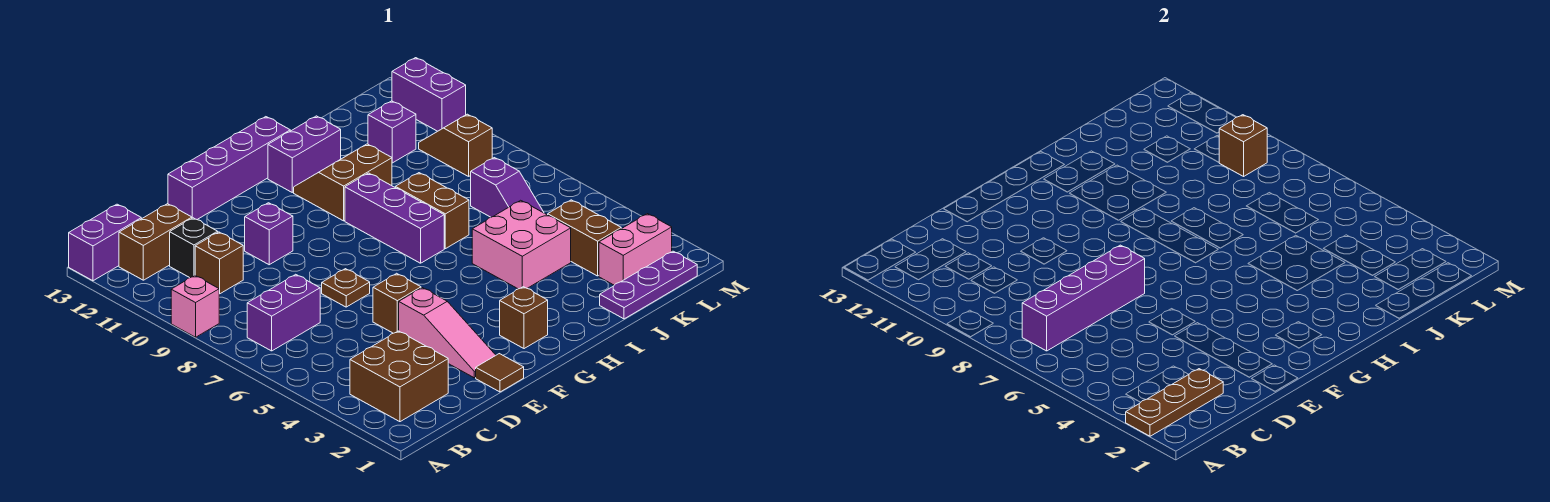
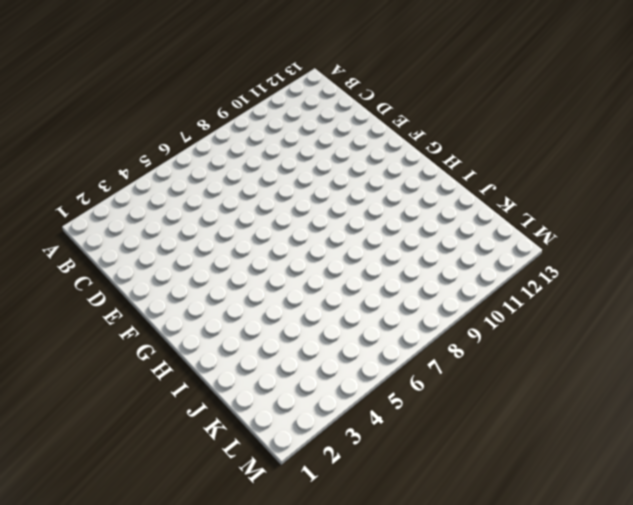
none -> pink brick A9 level 1
none -> purple brick A13:B13 level 1
none -> brown brick B2:C3 level 1

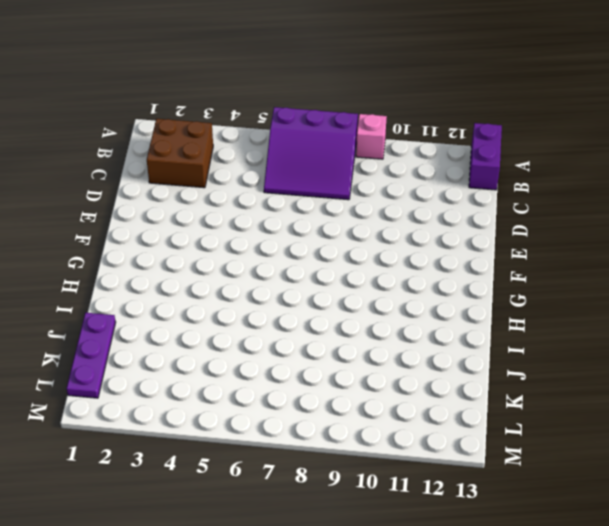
purple slope A6:C8 level 1 top A -> purple brick B7:C7 level 1
none -> brown brick B12:C12 level 1
none -> brown brick C10 level 1
none -> black brick C11 level 1

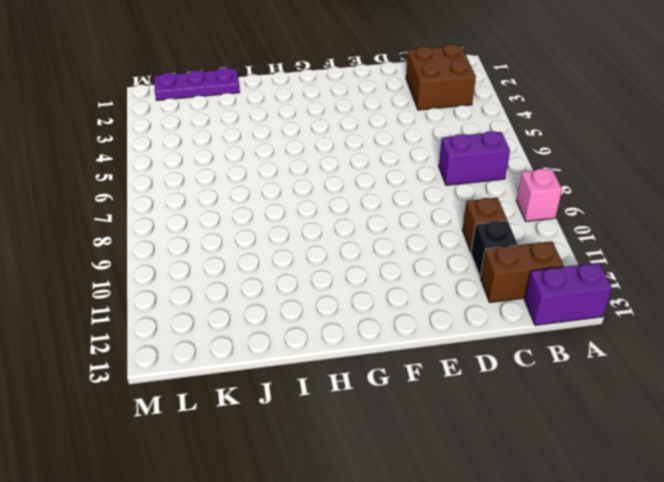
none -> brown tile E1 level 1
none -> pink slope E2:E4 level 1 top 4
none -> brown brick E5 level 1

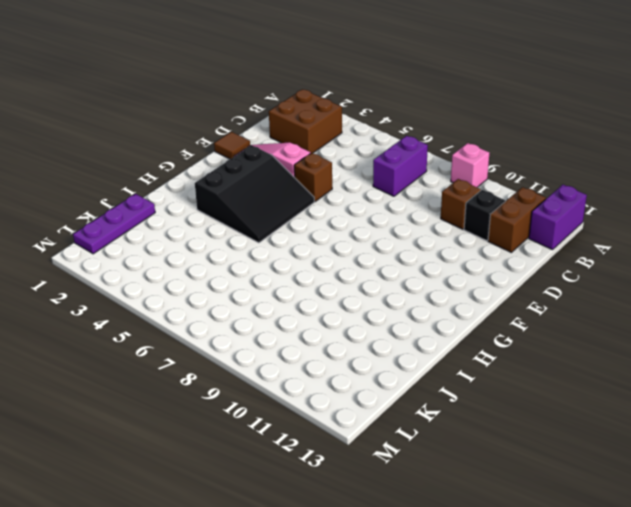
black slope F3:H5 level 1 top 3 -> none
none -> brown plate E7 level 1
none -> purple brick E10 level 1
none -> purple brick E13:H13 level 1

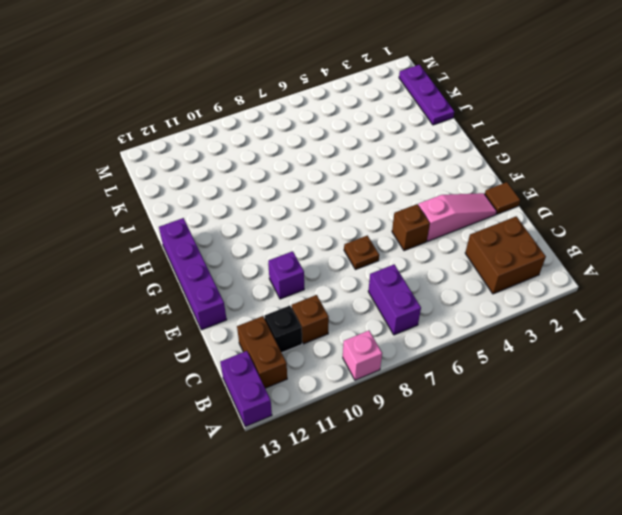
none -> brown brick G2 level 1
none -> purple brick H7:H9 level 1
none -> brown slope H10:I11 level 1 top 10

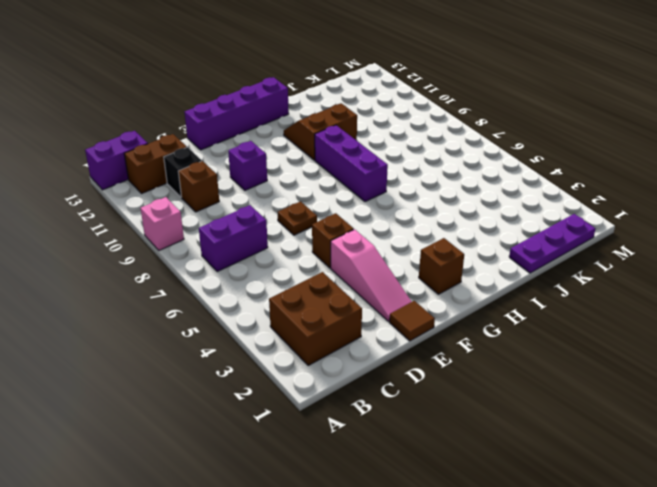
none -> purple brick H12:I12 level 1
none -> pink brick I4:J5 level 1
none -> brown brick I7:I8 level 1

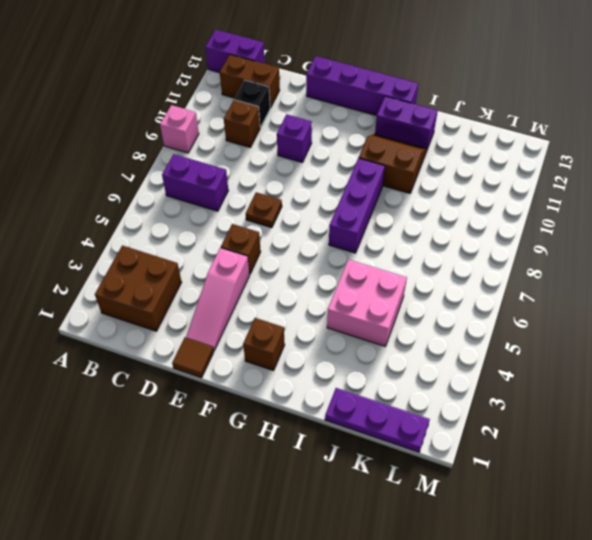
none -> brown brick I7:I8 level 1
none -> pink brick K2:L2 level 1
none -> brown brick K3:K4 level 1

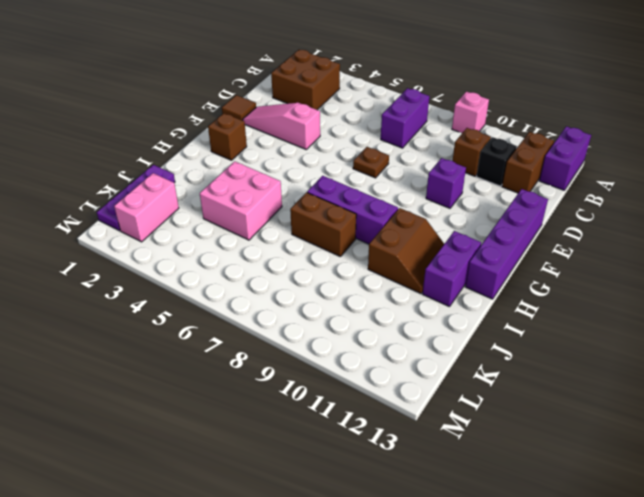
none -> brown brick E5 level 1
none -> brown brick K3:K4 level 1
none -> purple slope K6:K7 level 1 top 7

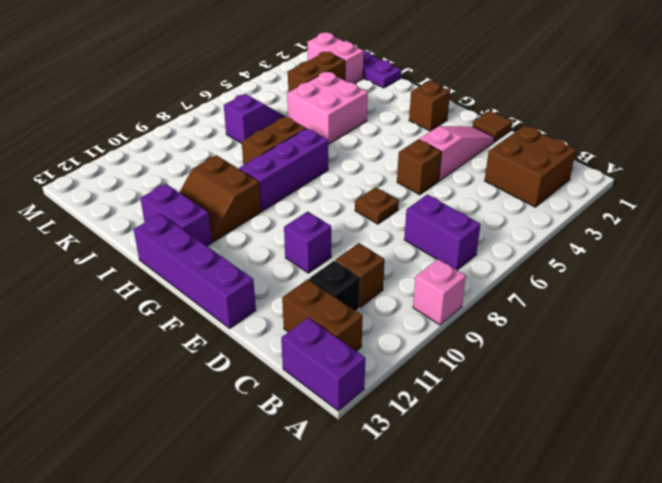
none -> purple brick K11 level 1
none -> brown slope L9:L10 level 1 top 9
none -> purple brick M11:M12 level 1

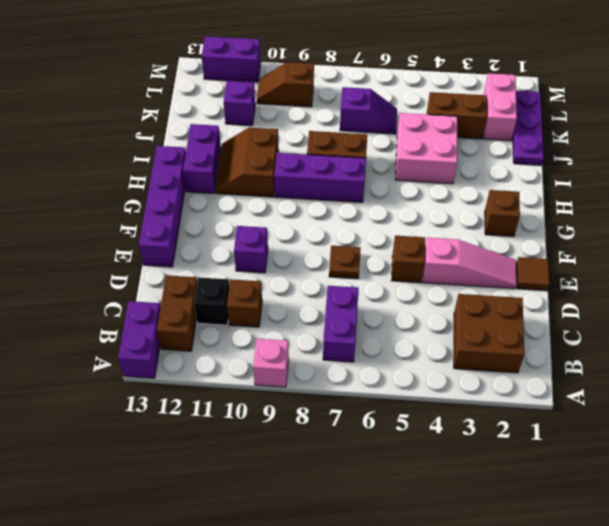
none -> brown plate A2:C2 level 2
none -> purple brick B7:E7 level 2
none -> brown brick L9 level 2

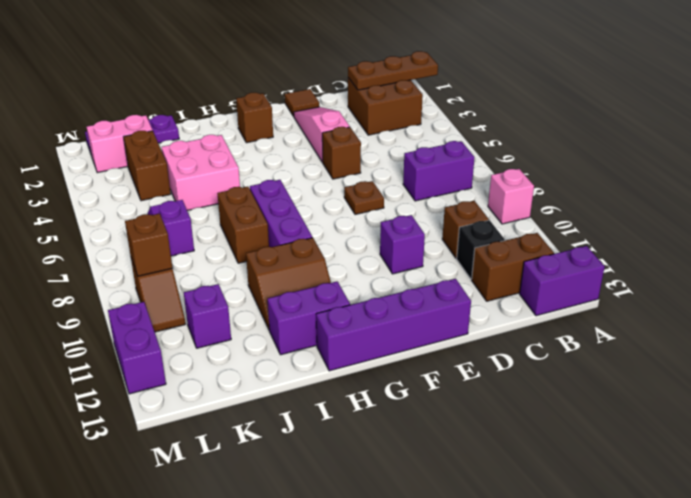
none -> purple brick B7:E7 level 2

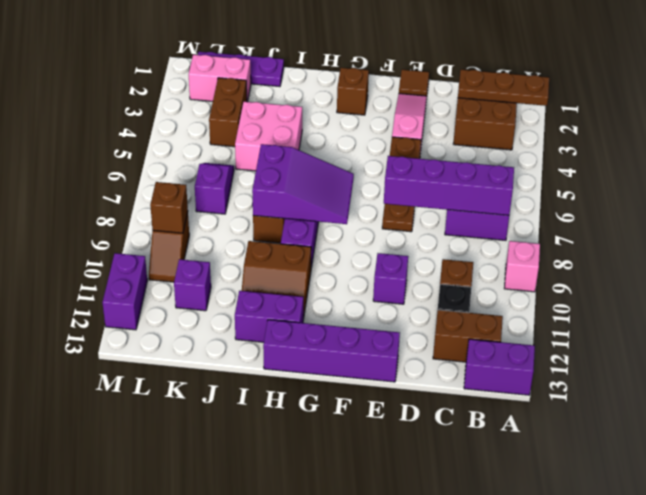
purple slope G7:I8 level 2 top I -> none

